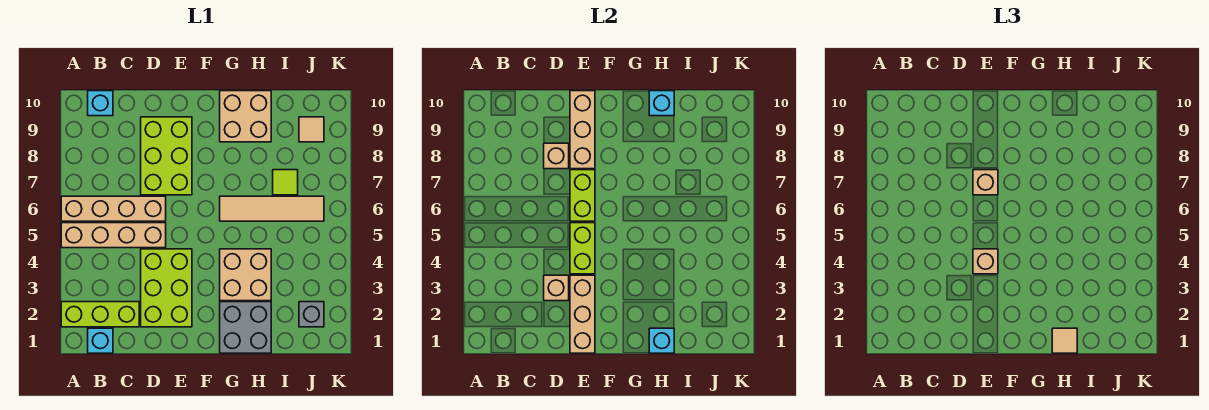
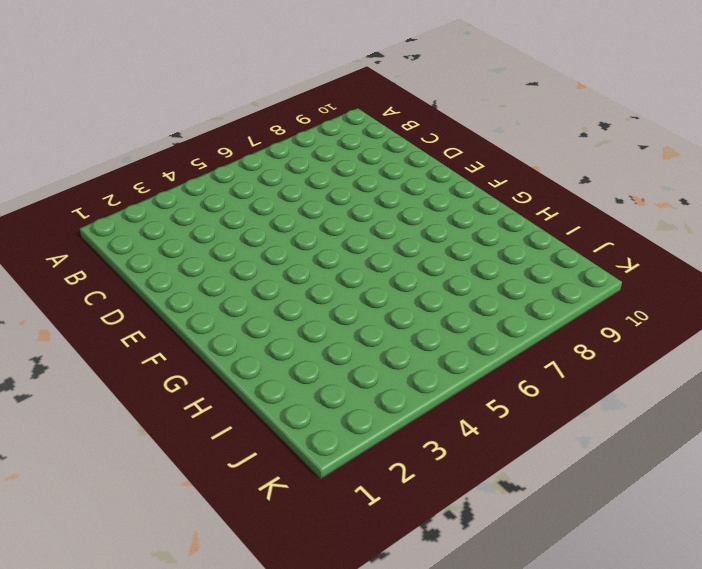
none -> lime brick A2:C2 level 1
none -> tan brick A5:D5 level 1
none -> tan brick A6:D6 level 1

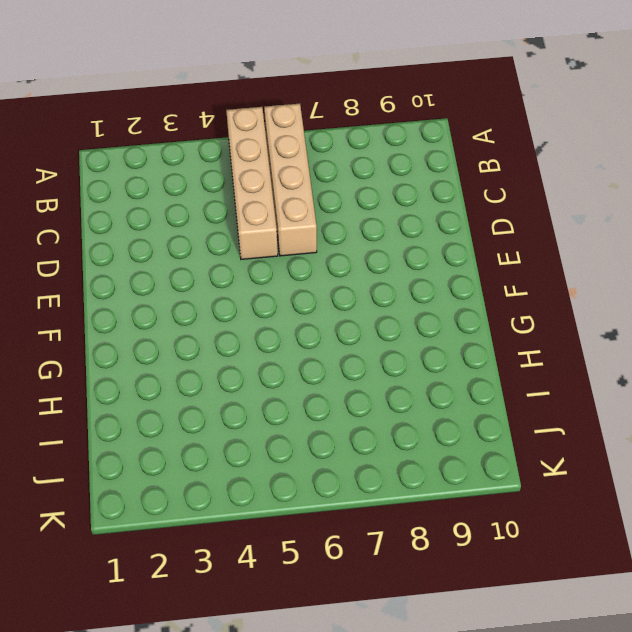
none -> lime brick A2:C2 level 1
none -> cyan brick B1 level 1
none -> cyan brick B10 level 1

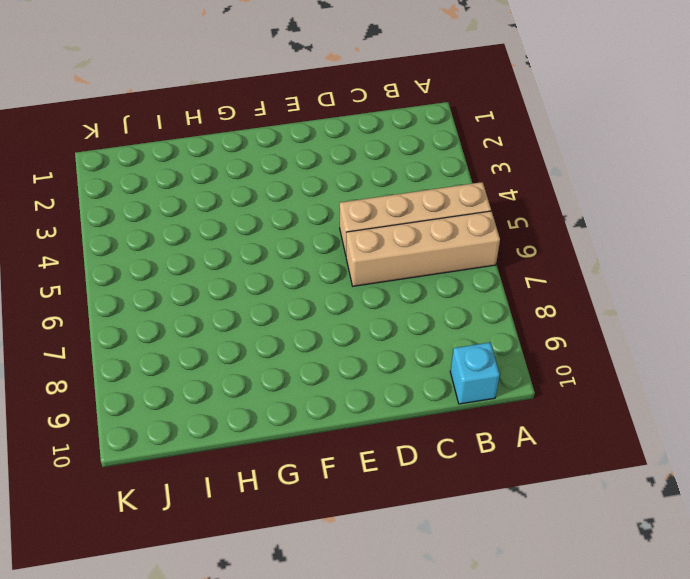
none -> lime brick A2:C2 level 1
none -> cyan brick B1 level 1
none -> lime brick D2:E4 level 1

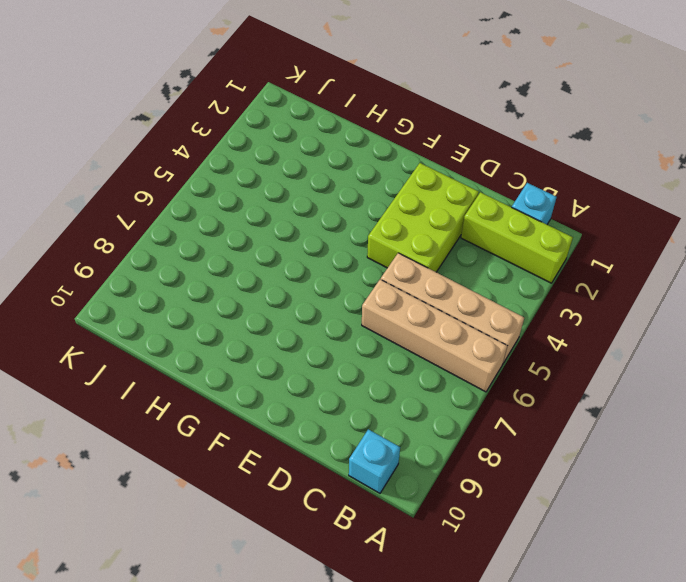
none -> lime brick D7:E9 level 1
none -> grey brick G1:H2 level 1
none -> tan brick G3:H4 level 1

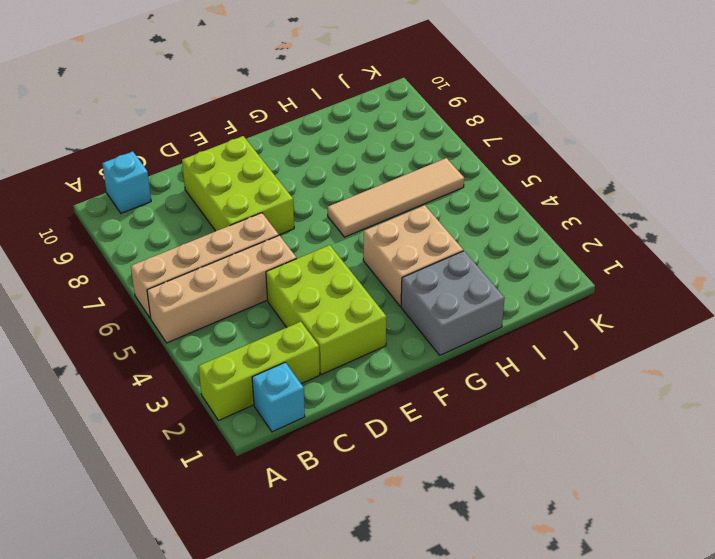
none -> tan brick G9:H10 level 1
none -> lime tile I7 level 1
none -> grey brick J2 level 1

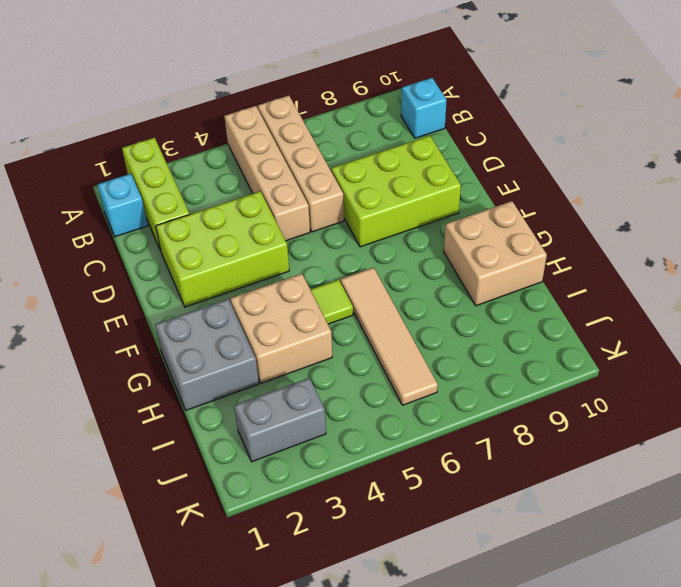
lime tile G5 level 1 -> lime tile I7 level 1
grey brick J2:J3 level 1 -> grey brick J2 level 1
none -> tan tile J9 level 1
none -> tan brick D3 level 2
none -> tan brick D8 level 2

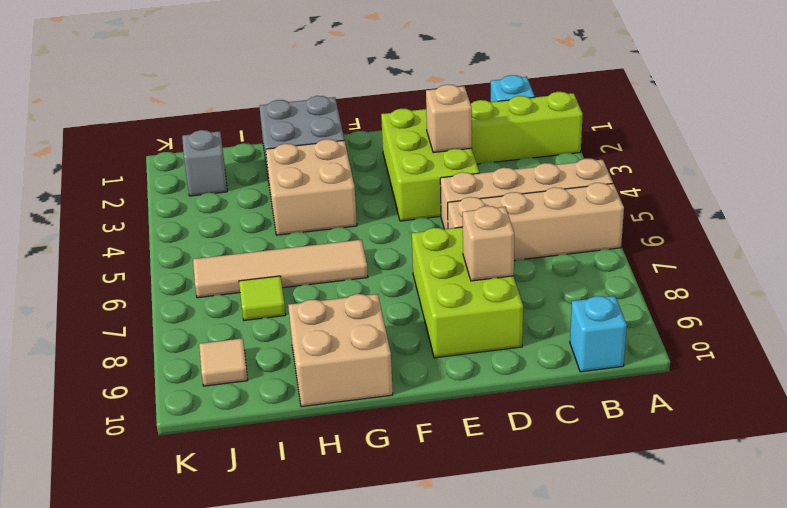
none -> tan brick E1:E3 level 2
none -> lime brick E4:E5 level 2
none -> lime brick E6:E7 level 2

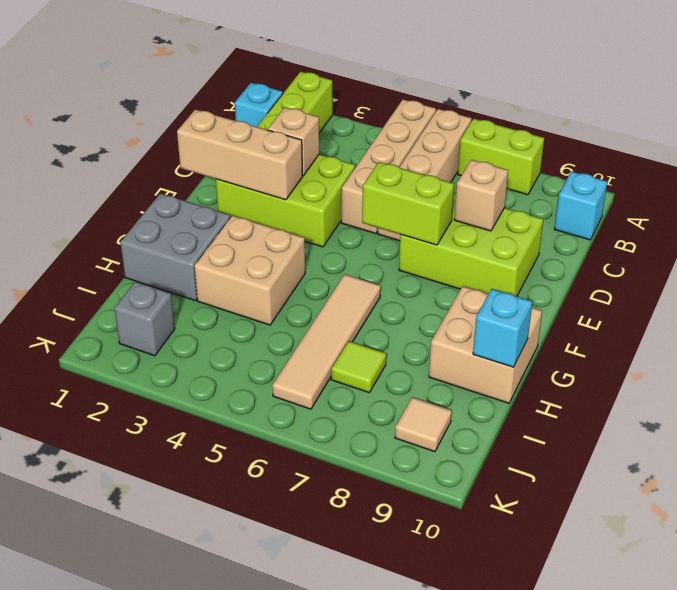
lime brick A7:A8 level 1 -> lime brick E4:E5 level 2
none -> tan brick E8:E10 level 2
none -> cyan brick H1 level 2
none -> tan brick E4 level 3

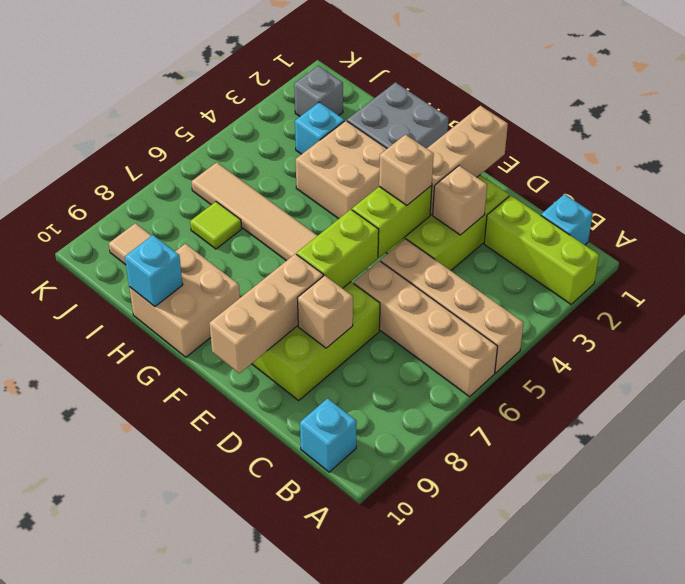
cyan brick I3 level 1 -> cyan brick H1 level 2
none -> tan brick E7 level 3
none -> tan tile H1 level 3

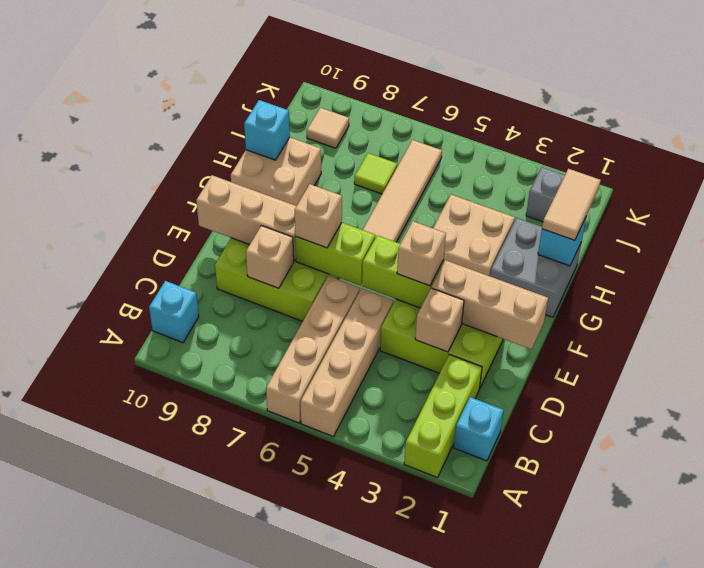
tan tile H1:I1 level 3 -> tan tile H1 level 3

